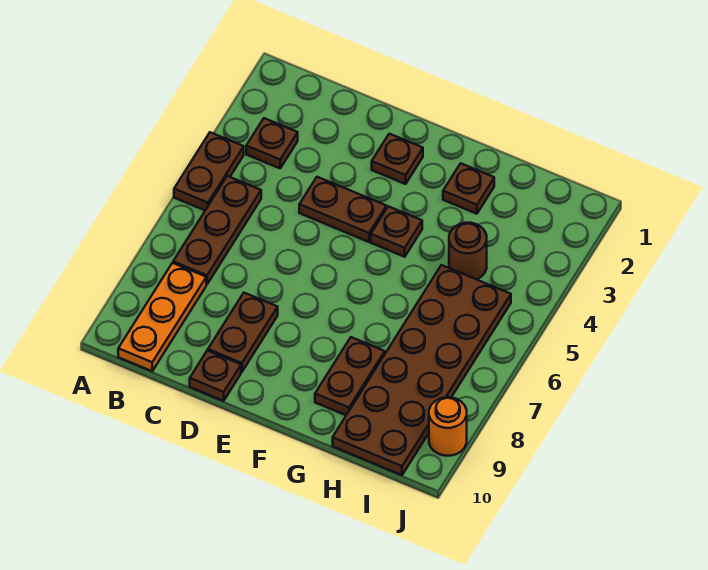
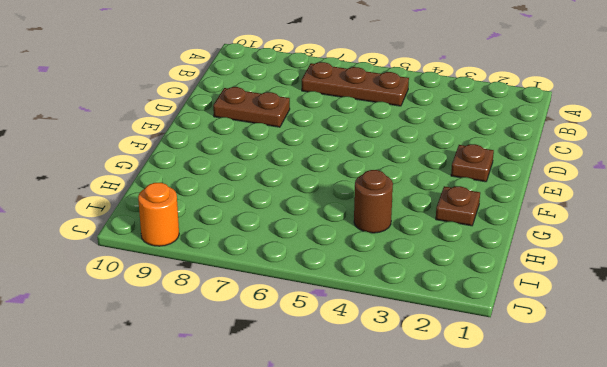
none -> brown plate A4:A5 level 1
none -> brown plate B3 level 1
none -> orange plate B8:B10 level 1

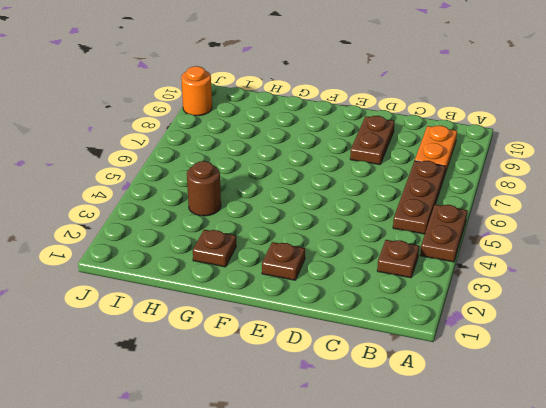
orange plate B8:B9 level 1 -> orange plate B8:B10 level 1
none -> brown plate D4:E4 level 1
none -> brown plate D10 level 1
none -> brown plate F4 level 1

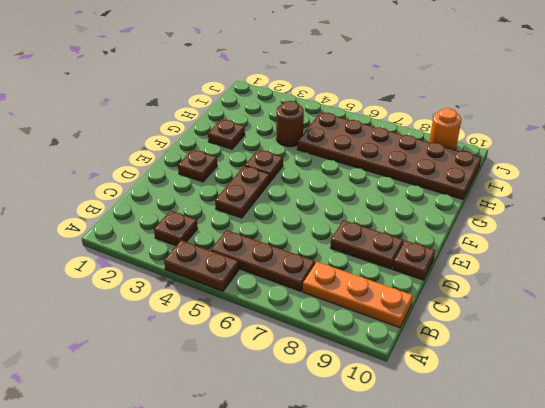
none -> brown plate G8:G9 level 1

